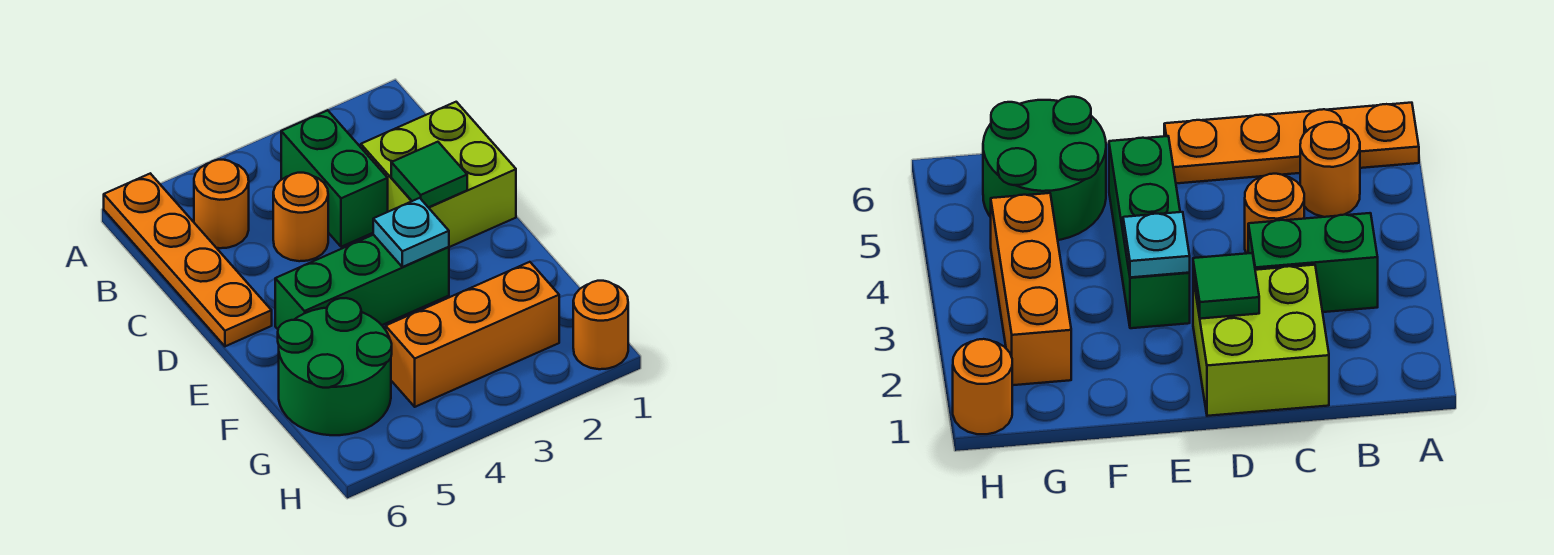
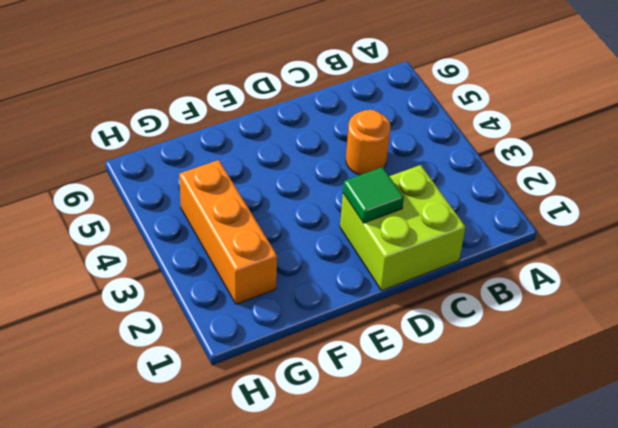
none -> orange plate A6:D6 level 1
none -> green brick B3:C3 level 1

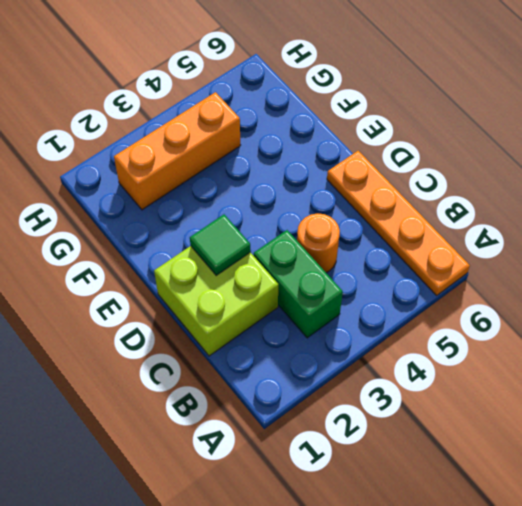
none -> orange round brick B5 level 1
none -> green brick E3:E5 level 1

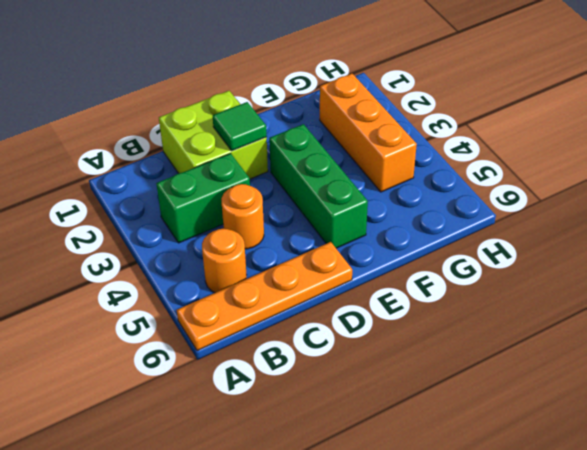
none -> green round brick F5:G6 level 1
none -> orange round brick H1 level 1

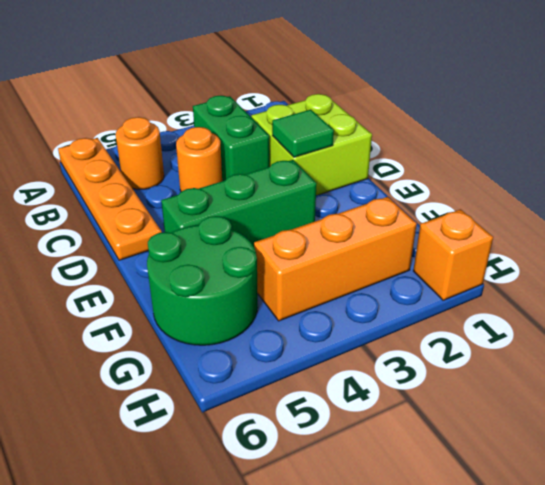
orange brick H1 level 1 -> orange round brick H1 level 1
none -> cyan plate E3 level 2

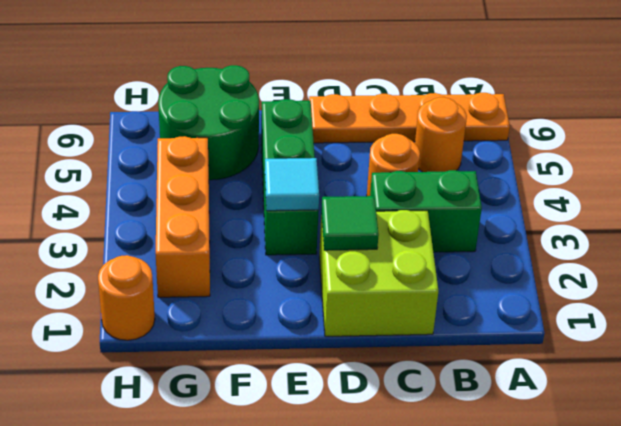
cyan tile E3 level 2 -> cyan plate E3 level 2

